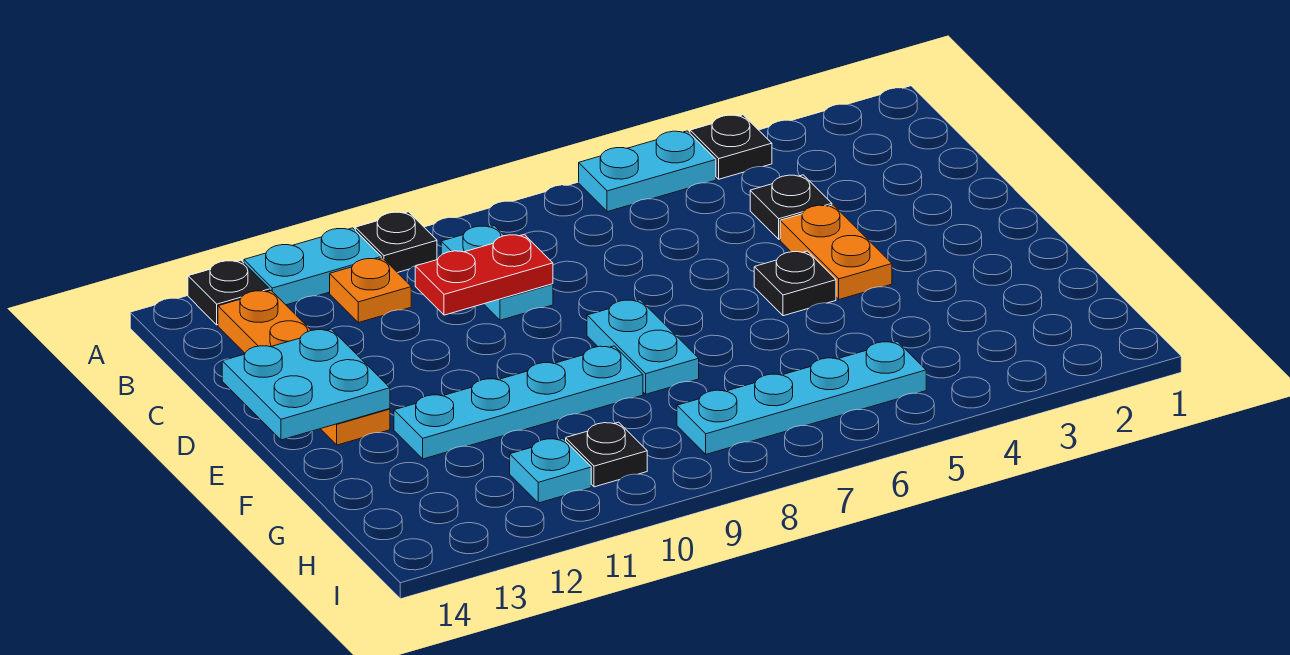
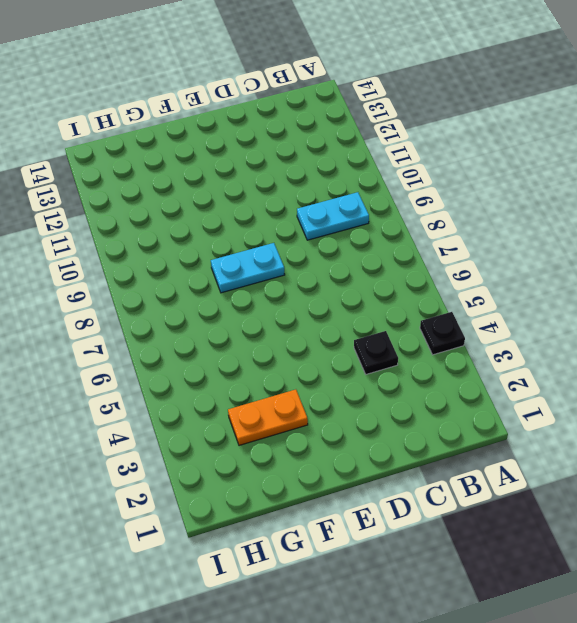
orange plate F3:G3 level 1 -> orange plate D4:E4 level 1
none -> cyan plate A5:A6 level 1
none -> black plate A10 level 1
none -> cyan plate A11:A12 level 1

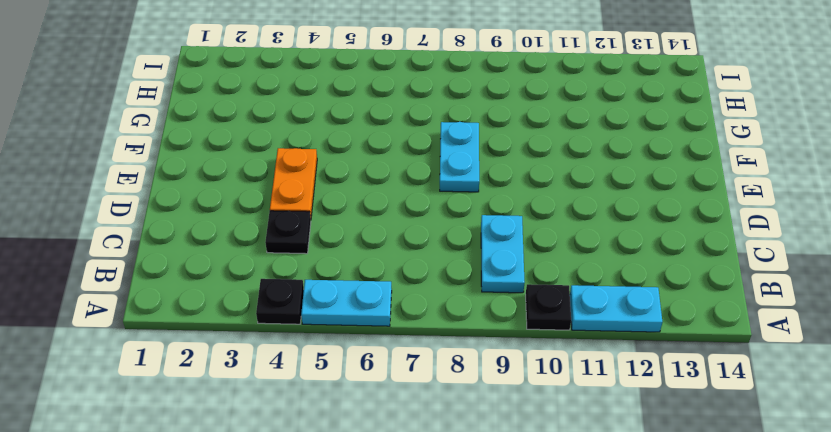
none -> black plate A13 level 1
none -> orange plate B11 level 1
none -> orange plate B13:E13 level 1

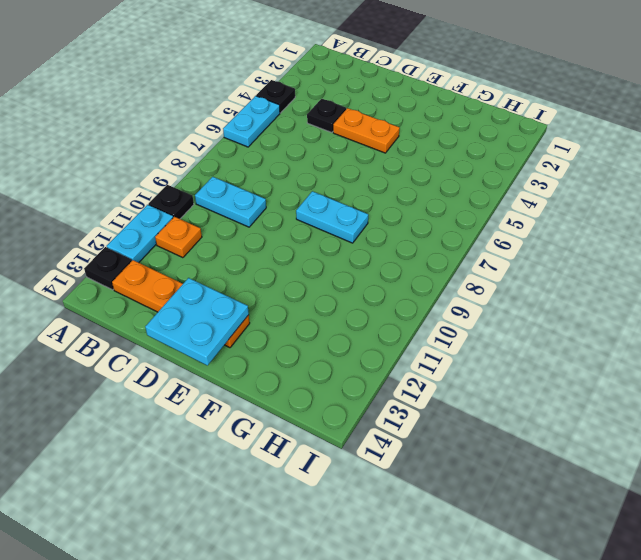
none -> black plate E5 level 1
none -> cyan plate F9:F12 level 1
none -> cyan plate H5:H8 level 1

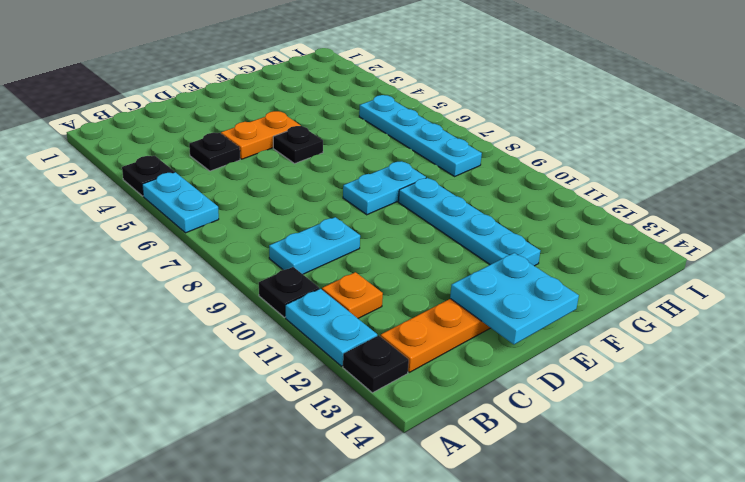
none -> black plate H10 level 1
none -> cyan plate H11 level 1
none -> red plate C9:C10 level 2

